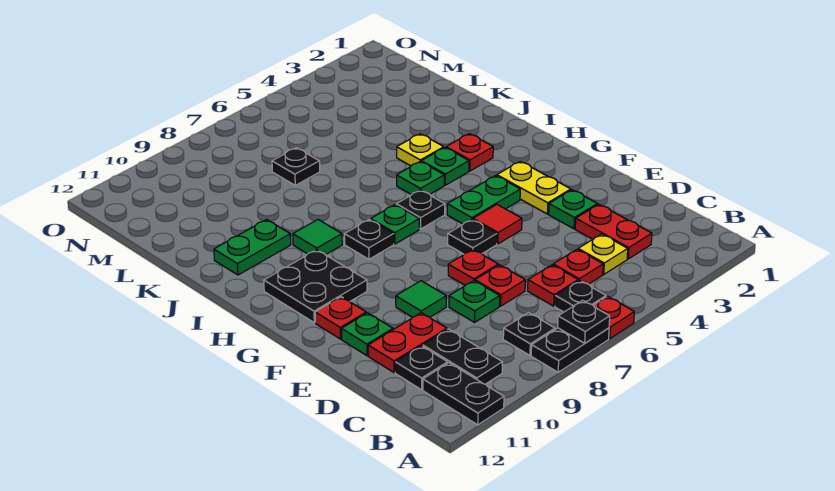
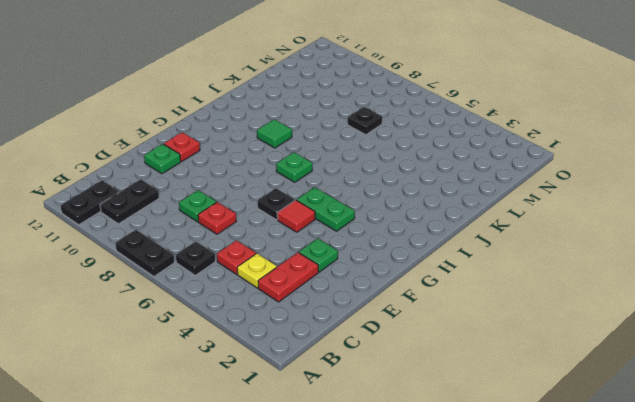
none -> red plate A6 level 1
none -> black plate B8 level 1
none -> red plate C6 level 1
none -> black plate C11 level 1

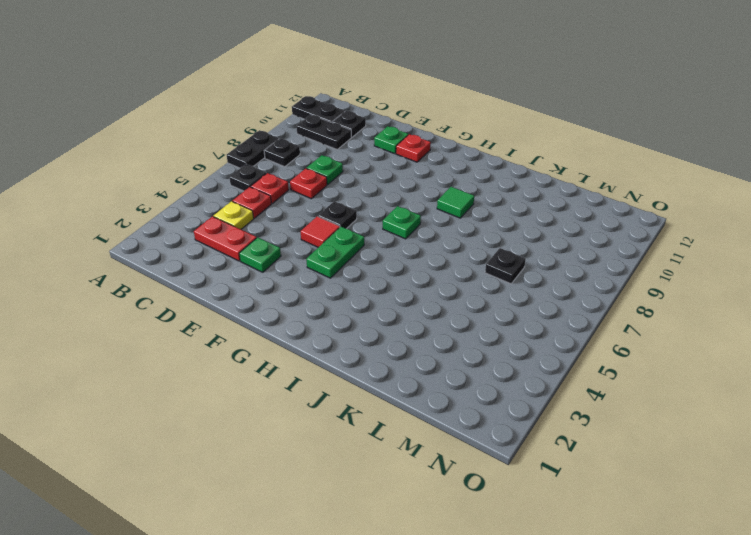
none -> red plate A6 level 1
none -> red plate D10:D11 level 1
none -> red plate E7 level 1
none -> green tile E9 level 1

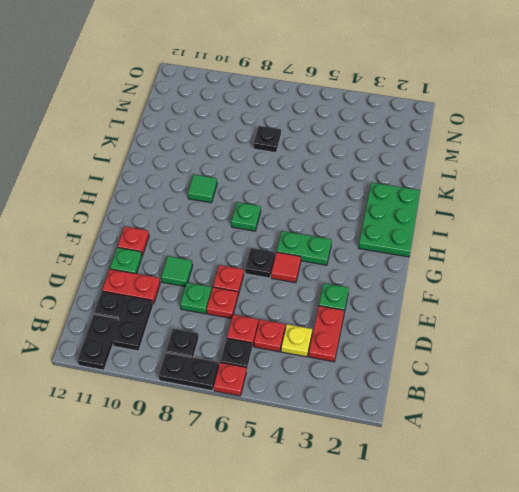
green plate H1:J2 level 1 -> none
none -> yellow plate F3:G3 level 1
none -> black plate G10:H11 level 1
none -> black plate H6 level 1
none -> black plate H8 level 1

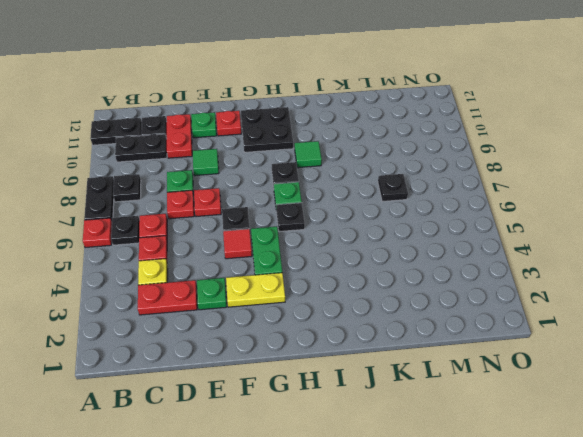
none -> red plate I3 level 1
none -> green plate I4 level 1
none -> green plate I5 level 1
none -> yellow plate J4 level 1

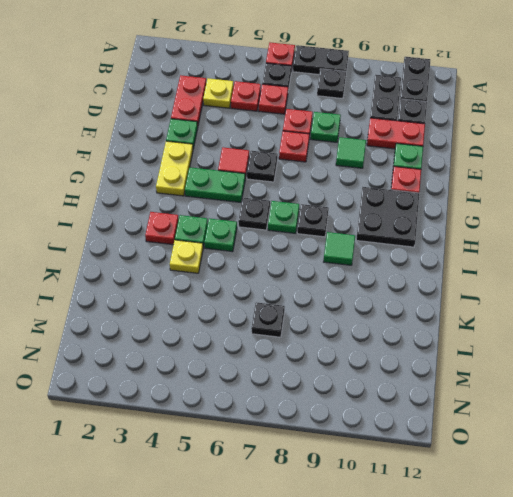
none -> green plate J10:J11 level 1
none -> black plate A7 level 2

